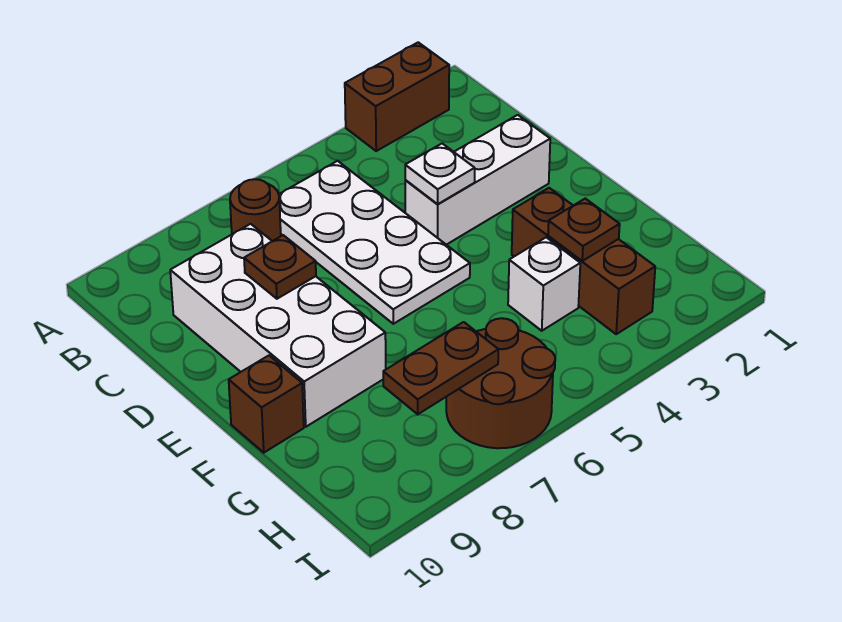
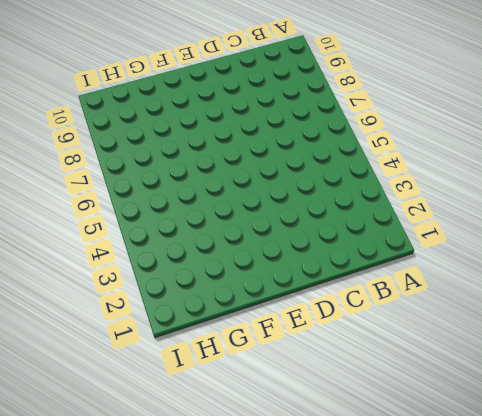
none -> brown brick A2:A3 level 1
none -> white plate B5:E6 level 1
none -> brown round brick B7 level 1

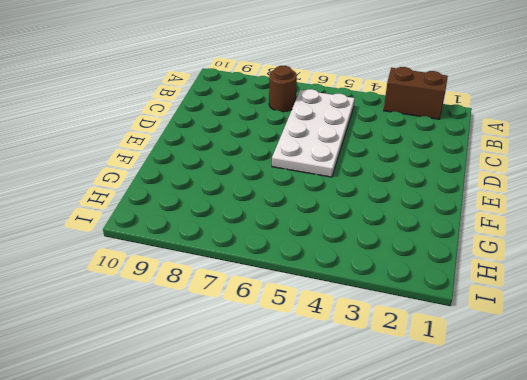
none -> white brick C8:F9 level 1
none -> white brick D2:D4 level 1
none -> brown brick F3:H3 level 1

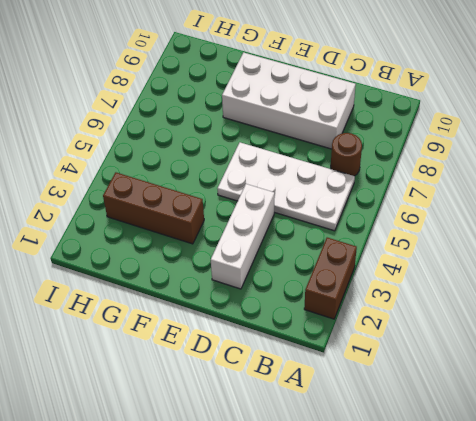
none -> brown brick F10 level 1
none -> white brick G4 level 1
none -> brown round brick H6:I7 level 1

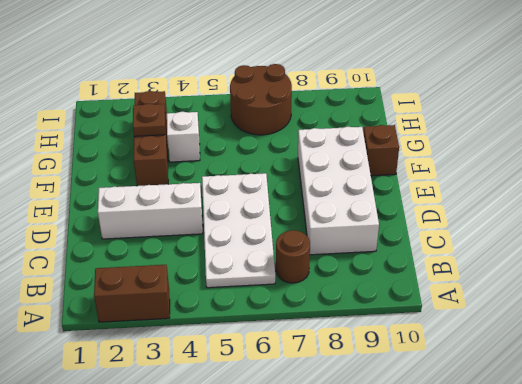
none -> white plate D4 level 2
none -> brown plate D8 level 2
none -> brown plate H7:H8 level 2

